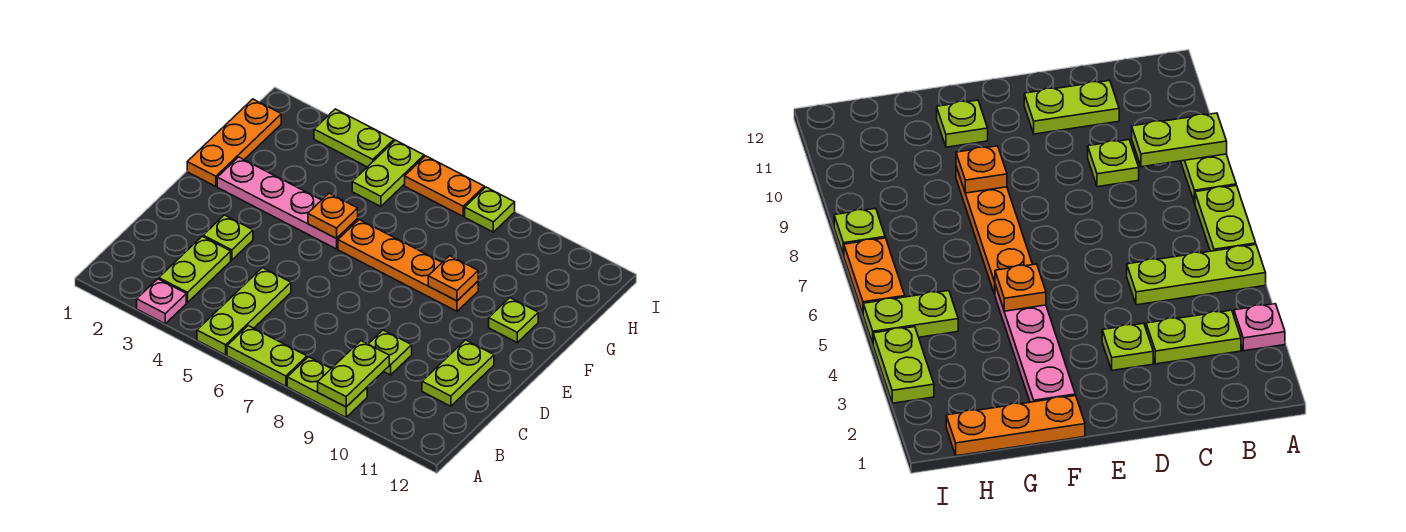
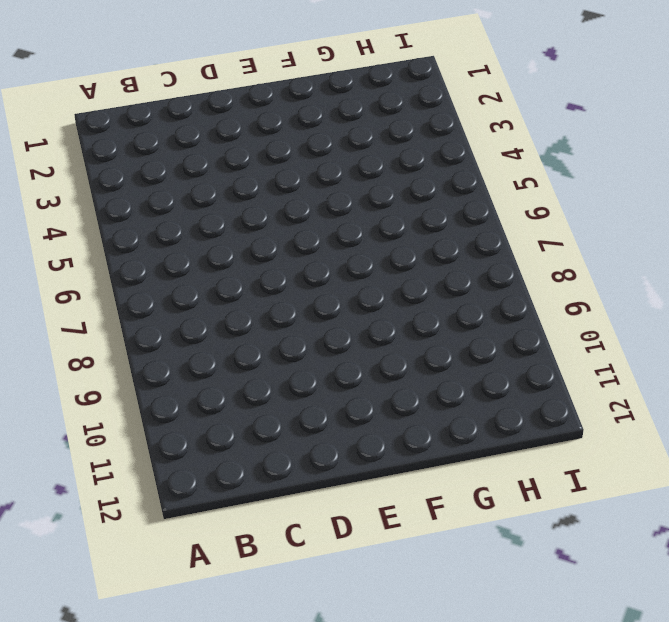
none -> pink plate A3 level 1
none -> lime plate A5:C5 level 1
none -> lime plate A6:A7 level 1

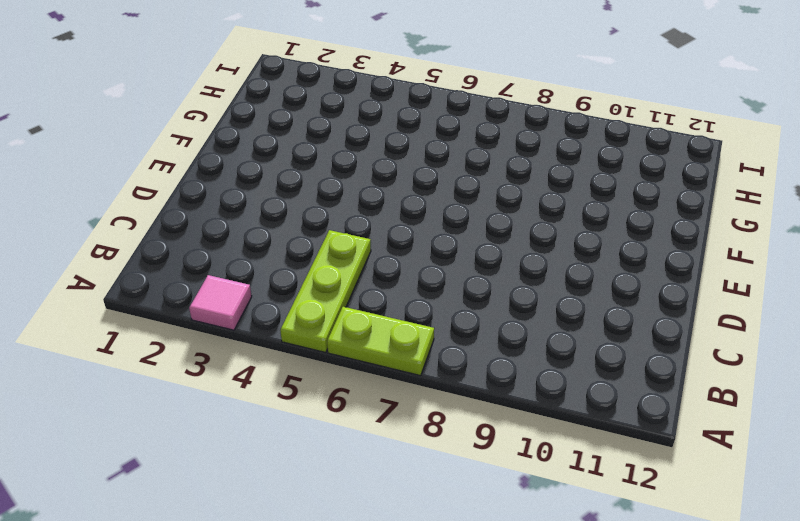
pink tile A3 level 1 -> pink plate A3 level 1
none -> lime plate A8:A9 level 1
none -> lime plate B3:C3 level 1
none -> lime plate C9 level 1

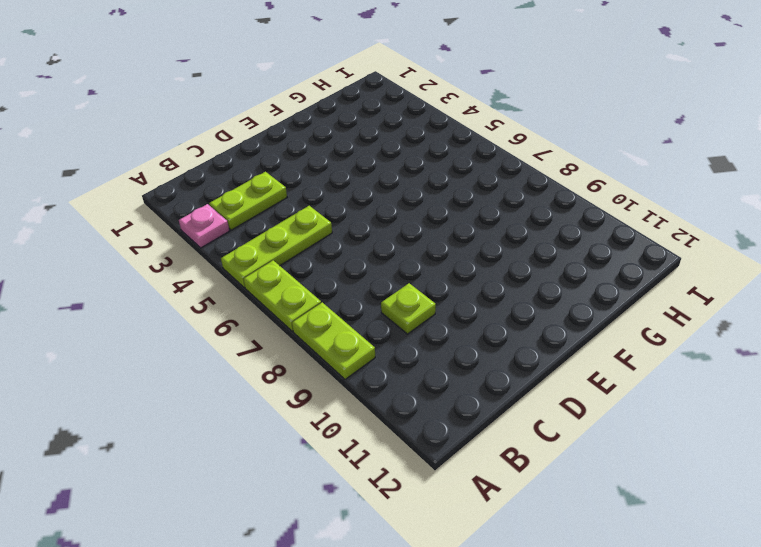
none -> lime plate C11:D11 level 1
none -> lime plate D3 level 1
none -> orange plate F1:H1 level 1

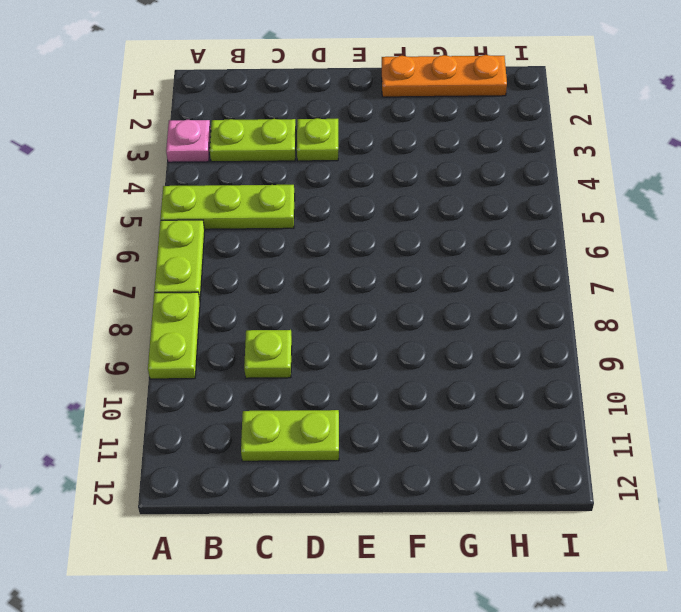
none -> pink plate F2:F5 level 1
none -> orange plate F6:F9 level 1
none -> lime plate F11 level 1

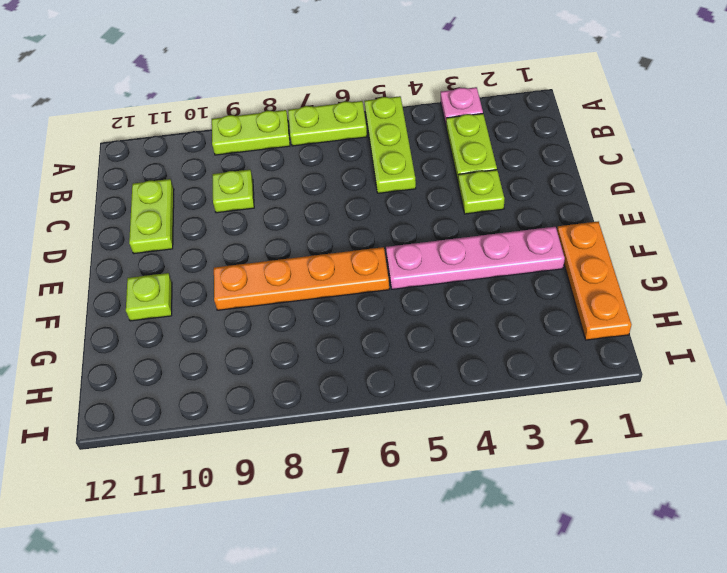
none -> lime plate H5:I5 level 1
none -> lime plate I3:I4 level 1
none -> orange plate I6:I7 level 1

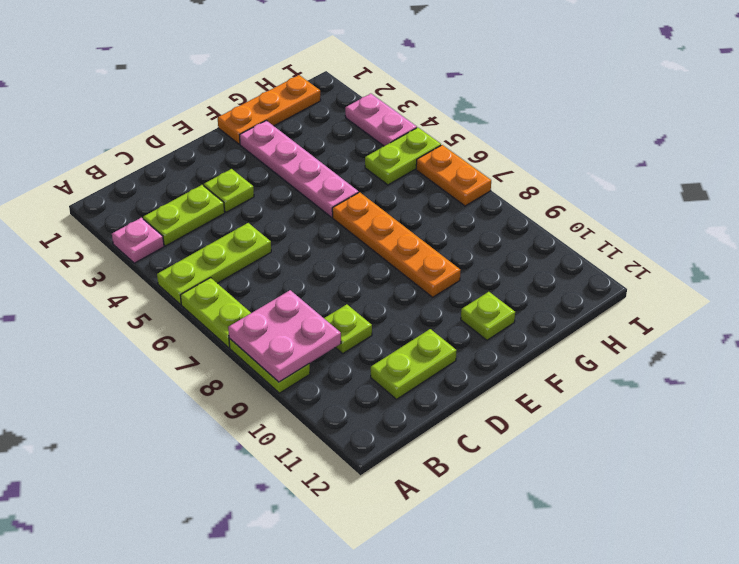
pink plate A8:B9 level 2 -> lime plate A9:B9 level 2
pink plate I3:I4 level 1 -> lime plate I3:I4 level 1
none -> lime plate I8 level 1
none -> orange plate F5 level 2
none -> orange plate F9 level 2

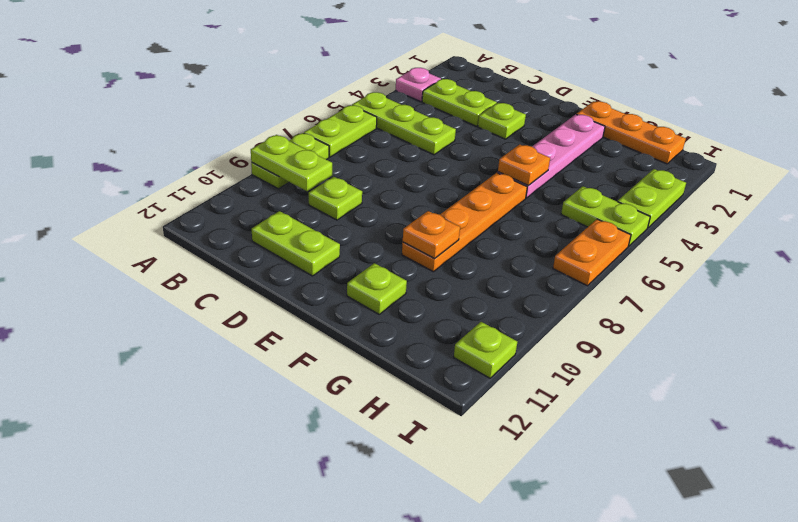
lime plate I11 level 1 -> lime plate I8 level 1

